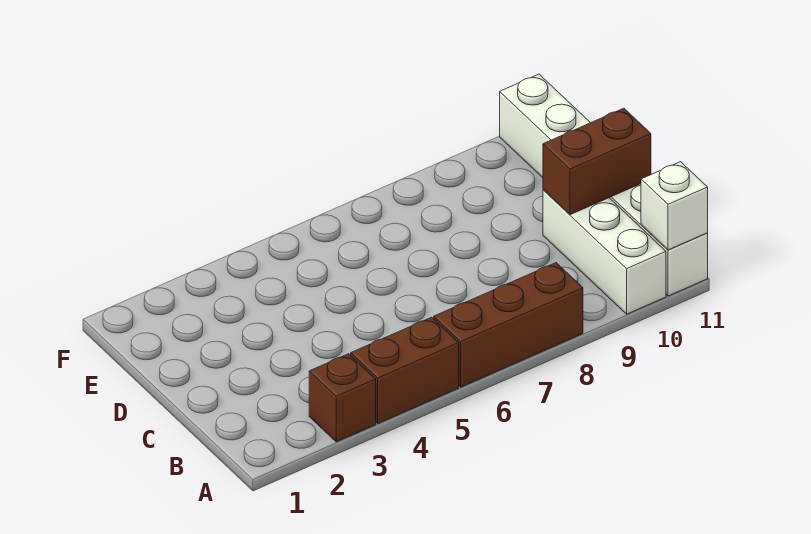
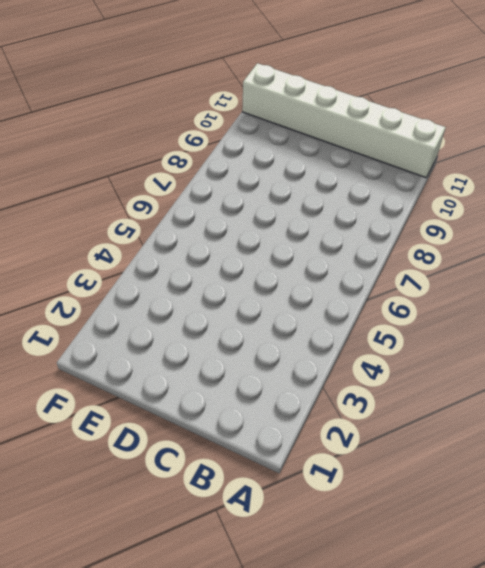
none -> brown brick A3 level 1
none -> brown brick A4:A5 level 1

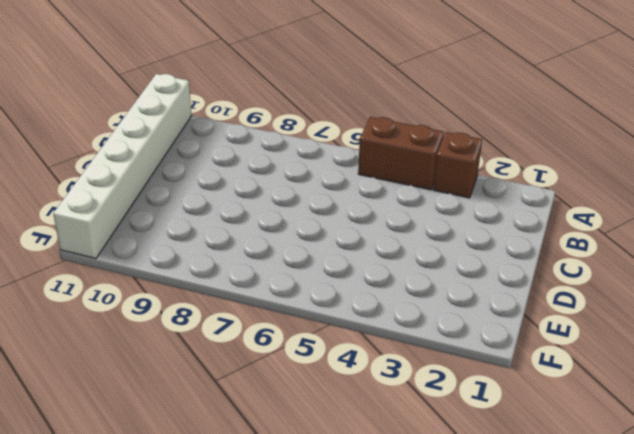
none -> brown brick A6:A8 level 1
none -> white brick A10:C10 level 1

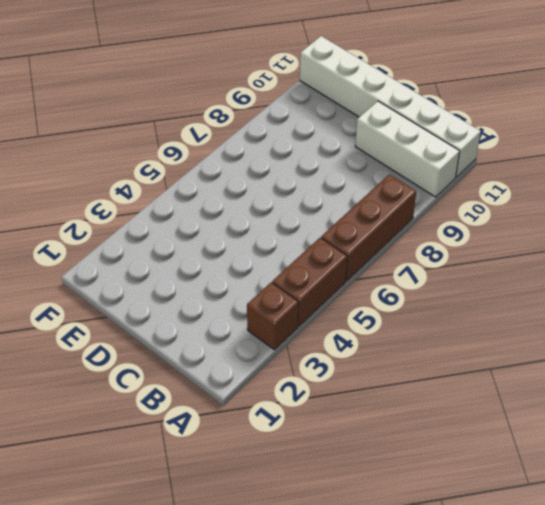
none -> white brick A11 level 2
none -> brown brick C10:C11 level 2

